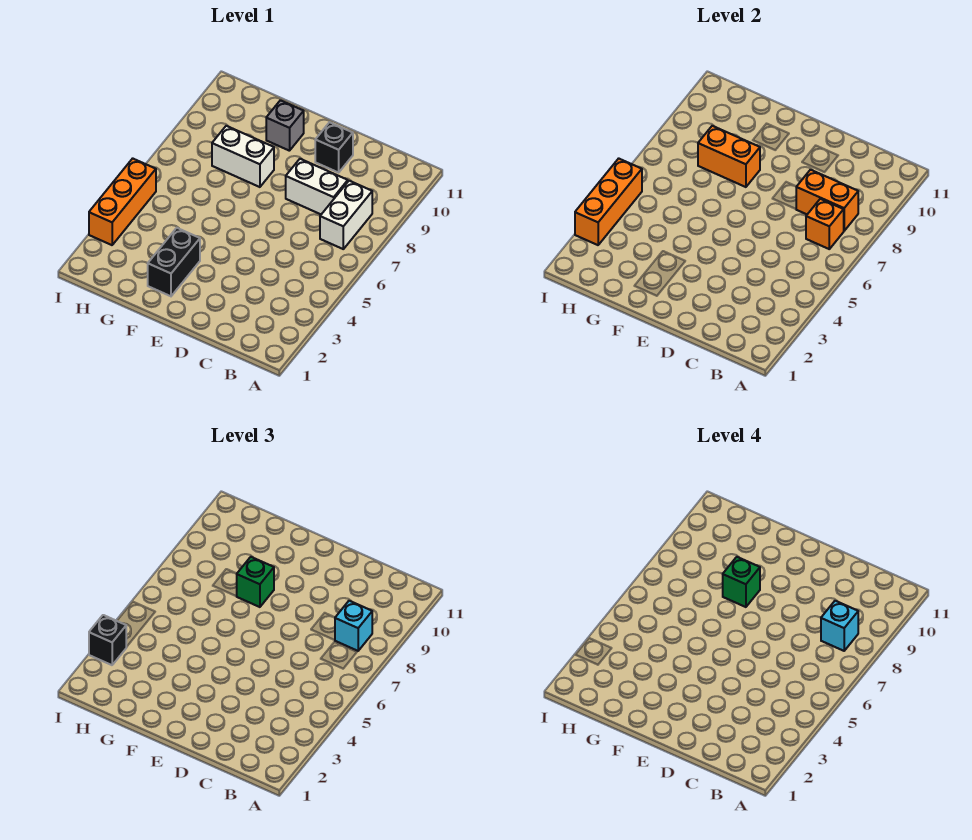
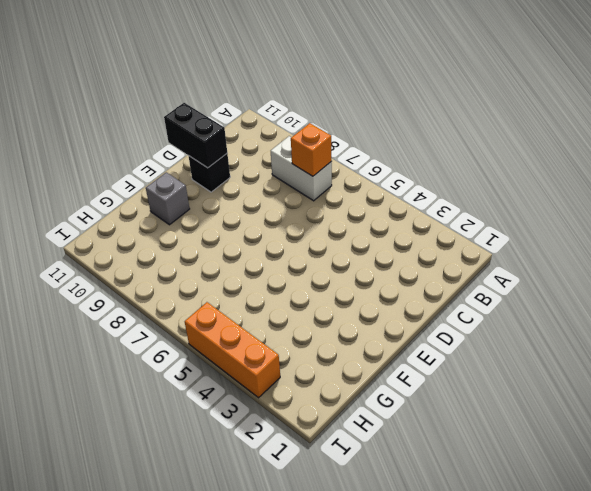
black brick D10:D11 level 2 -> black brick F2:F3 level 1
none -> white brick C8:D8 level 1
none -> white brick F8:G8 level 1
none -> orange brick B8:C8 level 2

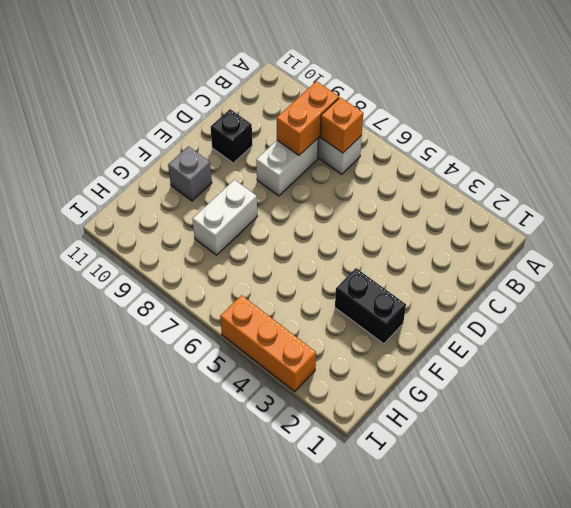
none -> orange brick F8:G8 level 2
none -> orange brick I3:I5 level 2
none -> cyan brick B8 level 3

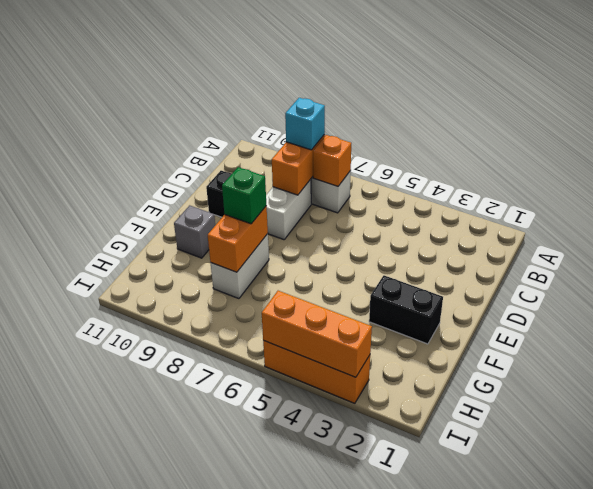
none -> black brick I3 level 3
none -> cyan brick B8 level 4
none -> green brick F8 level 4

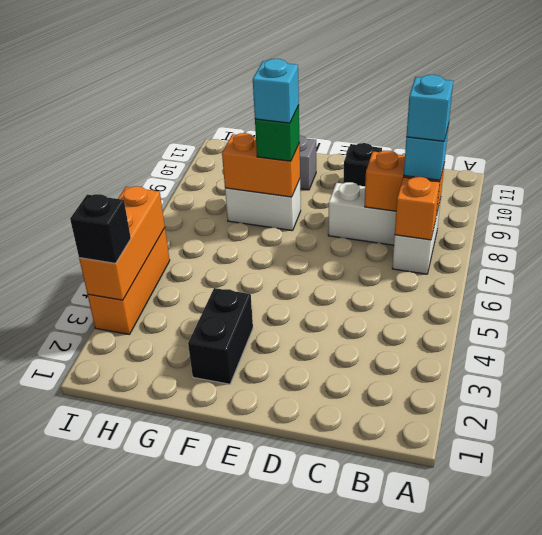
cyan brick F8 level 4 -> green brick F8 level 4

